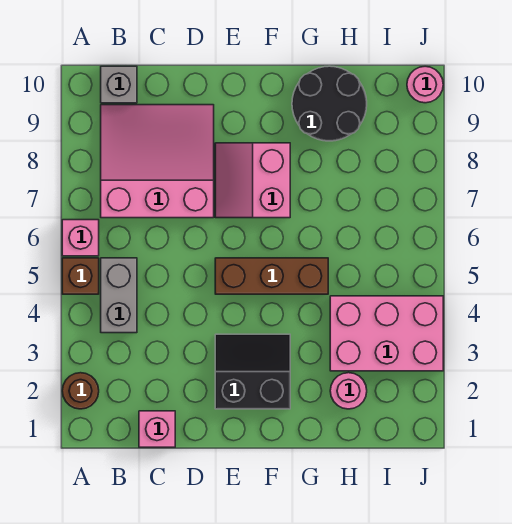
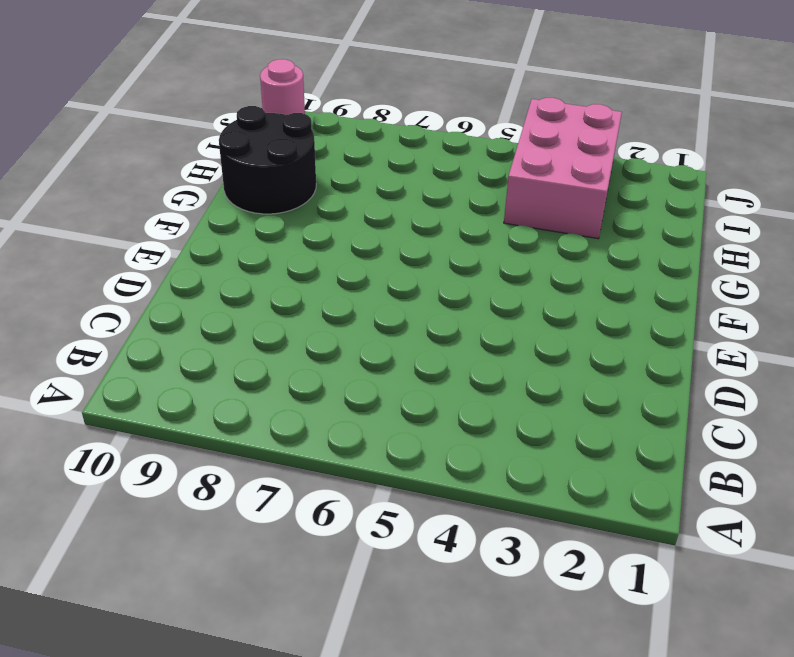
none -> brown round brick A2 level 1
none -> brown brick A5 level 1
none -> pink brick A6 level 1

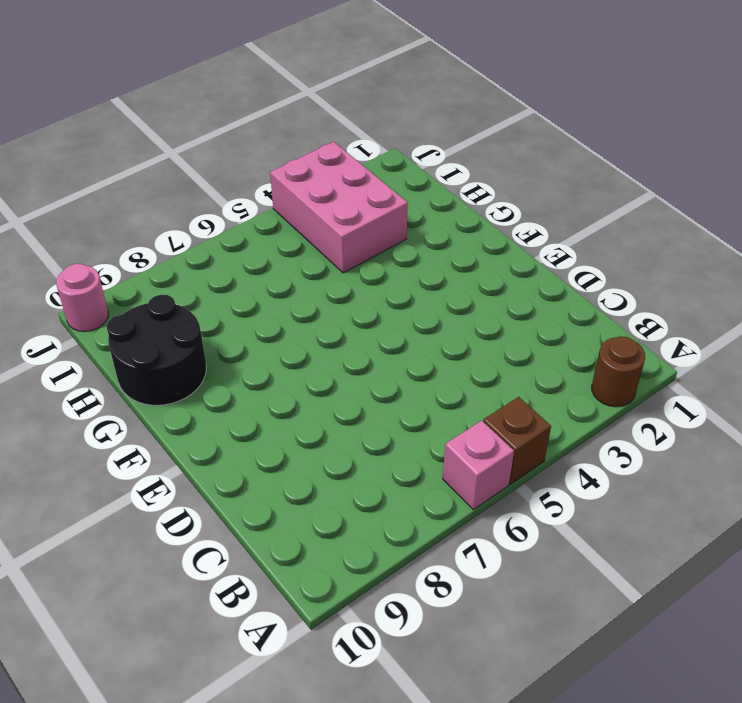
none -> grey brick B4:B5 level 1
none -> pink slope B7:D9 level 1 top 7
none -> grey brick B10 level 1

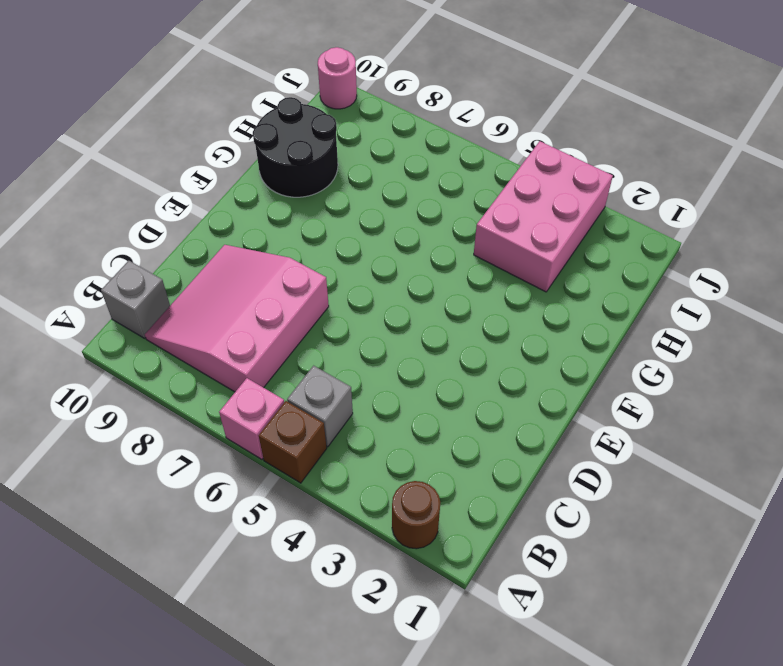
grey brick B5 level 1 -> grey brick B4:B5 level 1
none -> pink brick C1 level 1
none -> black slope E2:F3 level 1 top 2
none -> brown brick E5:G5 level 1

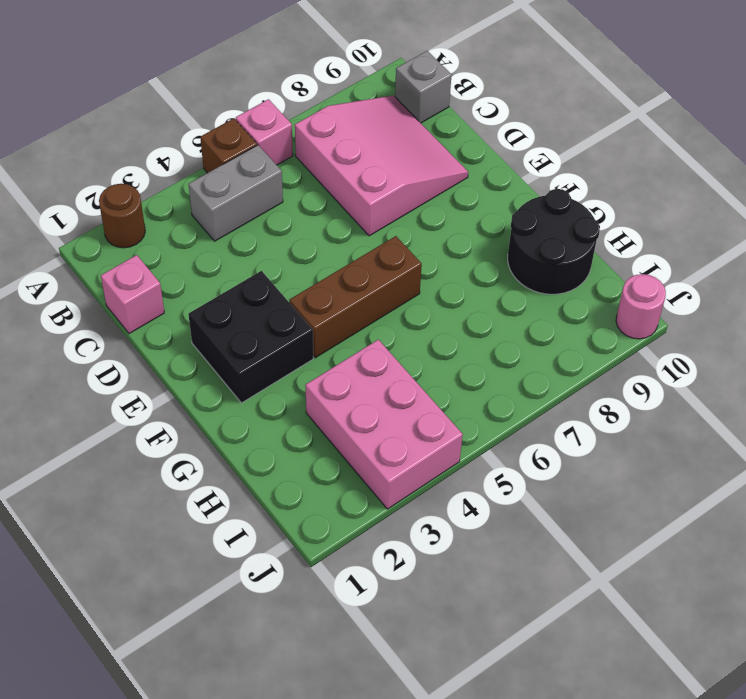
black brick E2:F3 level 1 -> black slope E2:F3 level 1 top 2
brown brick F4:F6 level 1 -> brown brick E5:G5 level 1
none -> pink slope E7:F8 level 1 top F
none -> pink round brick H2 level 1

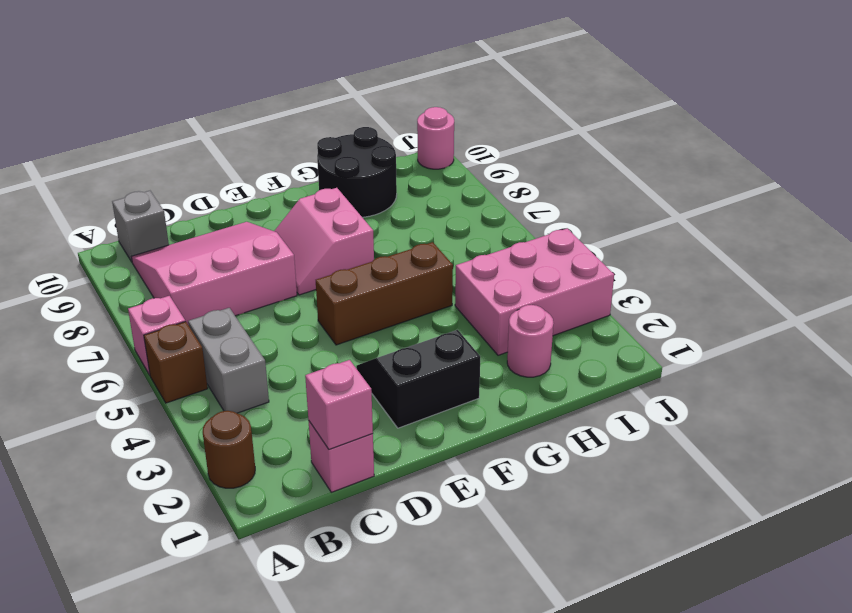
pink brick C1 level 2 -> none

